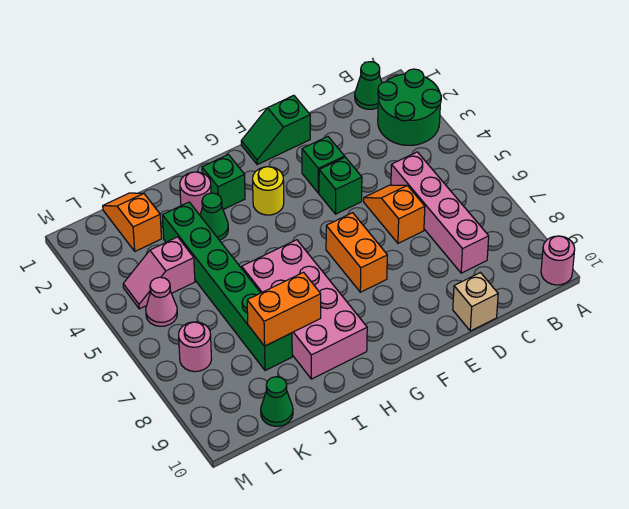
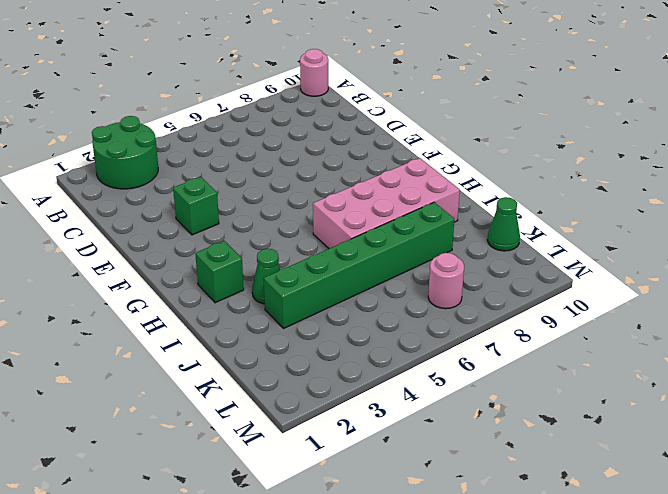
none -> green cone B1 level 1
none -> pink brick C5:C8 level 1
none -> orange slope D5:D6 level 1 top 6

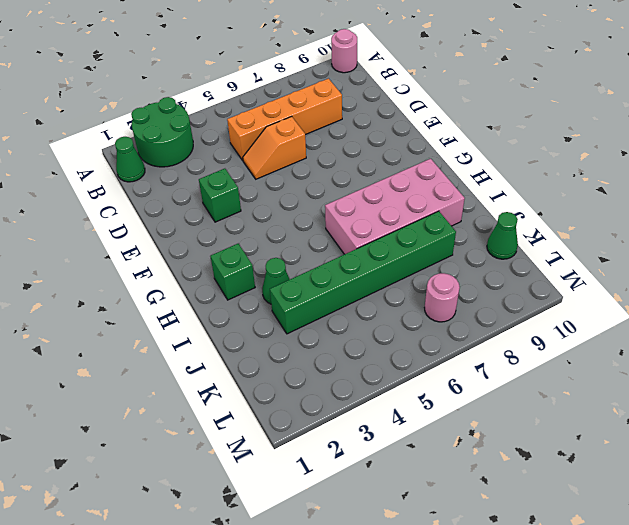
orange brick C5:C8 level 1 -> pink brick C5:C8 level 1
none -> tan brick D10 level 1
none -> green slope E1:F1 level 1 top E
none -> green brick E4 level 1

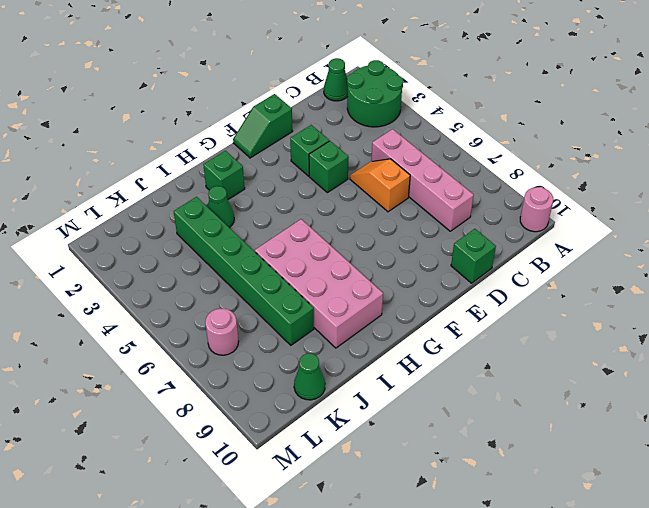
green brick D10 level 1 -> tan brick D10 level 1
none -> orange brick F6:F7 level 1
none -> yellow round brick G3 level 1
none -> pink round brick I2 level 1

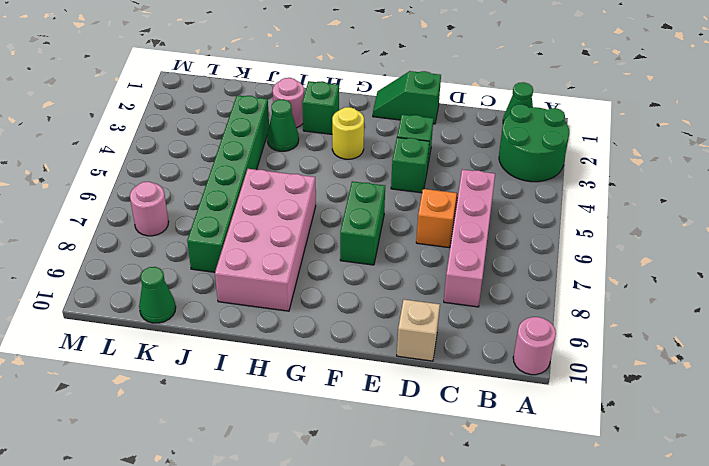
green brick F6:F7 level 1 -> orange brick F6:F7 level 1
none -> orange slope K1:K2 level 1 top 2
none -> pink slope K4:L4 level 1 top K
none -> pink cone L5 level 1

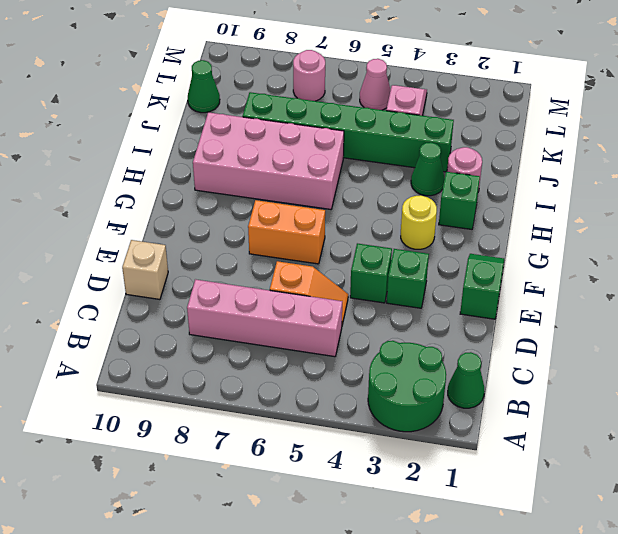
none -> pink round brick A10 level 1
none -> orange slope K1:K2 level 1 top 2
none -> orange brick I8:J8 level 2

